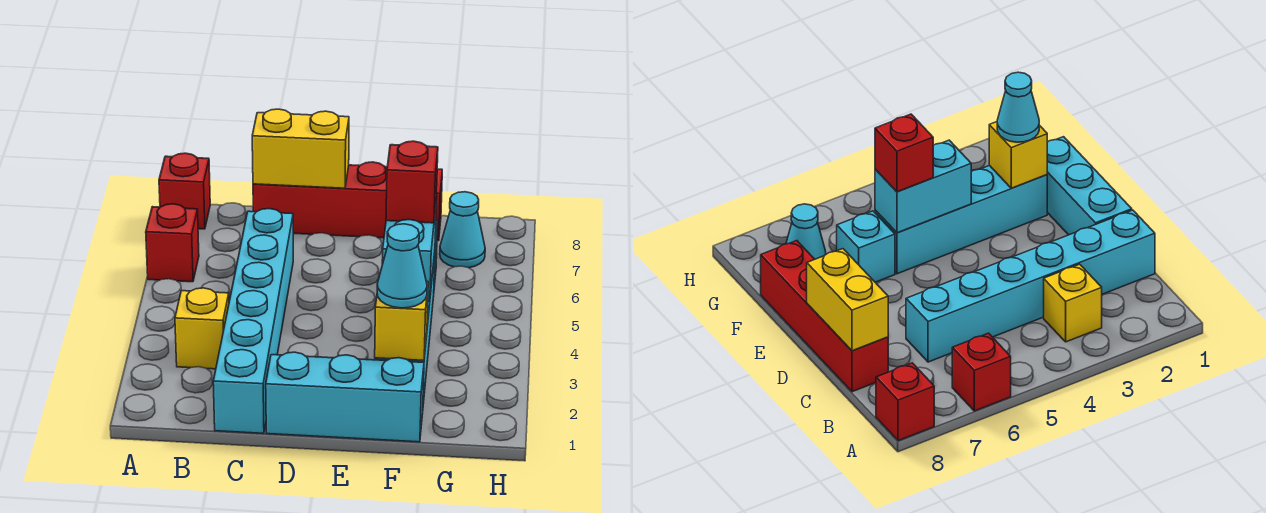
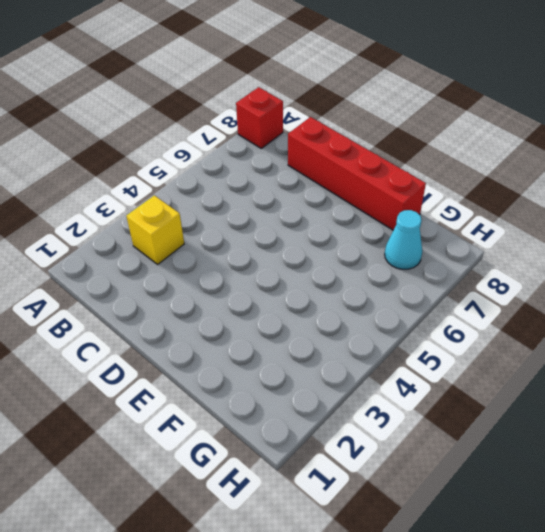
none -> red brick A6 level 1
none -> cyan brick C1:C6 level 1
none -> cyan brick D1:F1 level 1

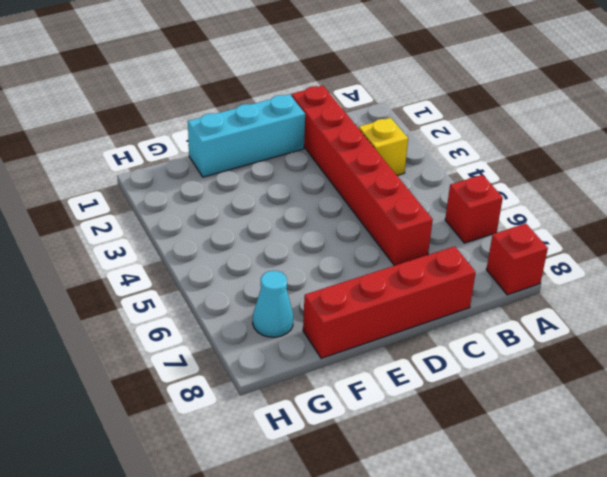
red brick C1:C6 level 1 -> cyan brick C1:C6 level 1
none -> cyan brick F2:F5 level 1
none -> cyan brick F6 level 1
none -> yellow brick C8:D8 level 2

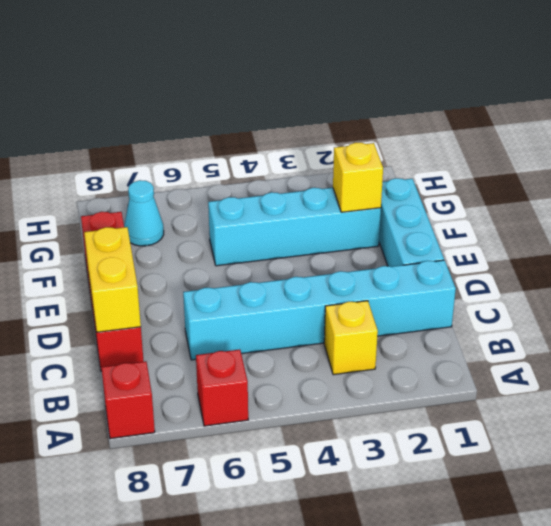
none -> cyan brick F6 level 1
none -> cyan brick F4:F5 level 2
none -> cyan cone F2 level 3

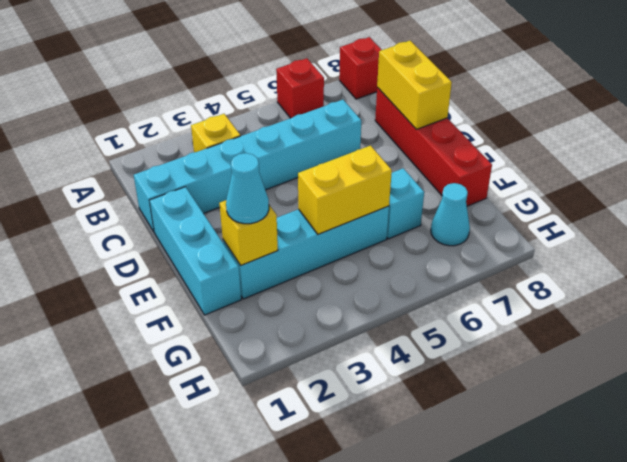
yellow brick F4:F5 level 2 -> cyan brick F4:F5 level 2
none -> red brick F5 level 3

